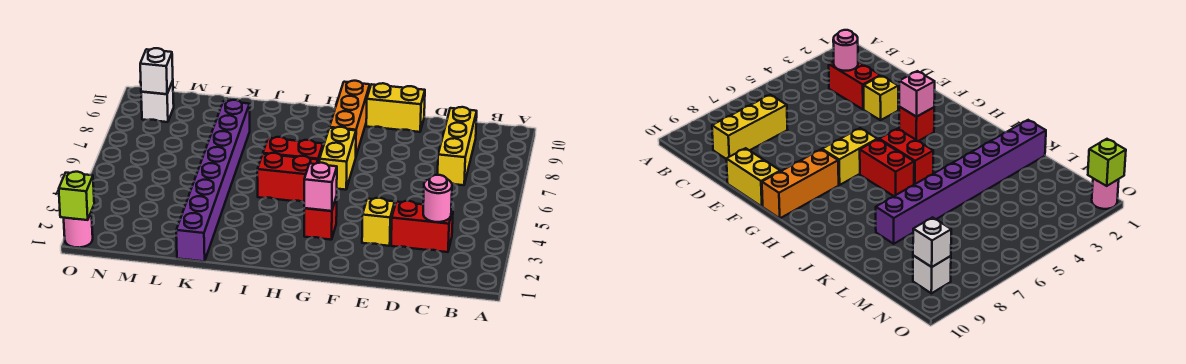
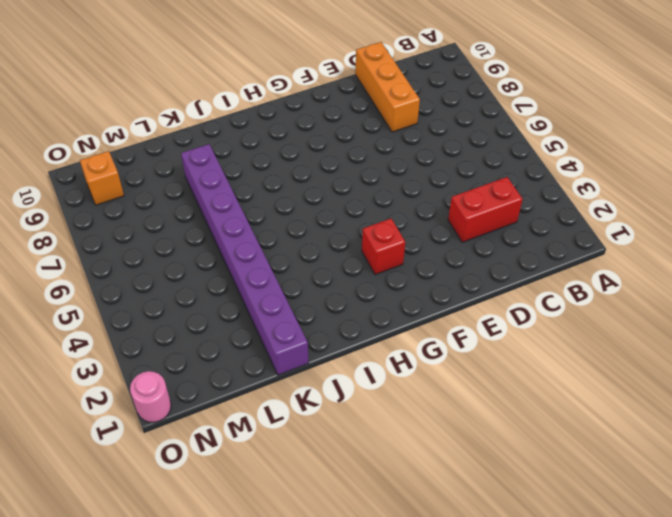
orange brick D8:D10 level 1 -> orange brick G8:G10 level 1
orange brick N9 level 1 -> white brick N9 level 1
none -> yellow brick C7:C9 level 1
none -> yellow brick E3 level 1
none -> yellow brick E10:F10 level 1

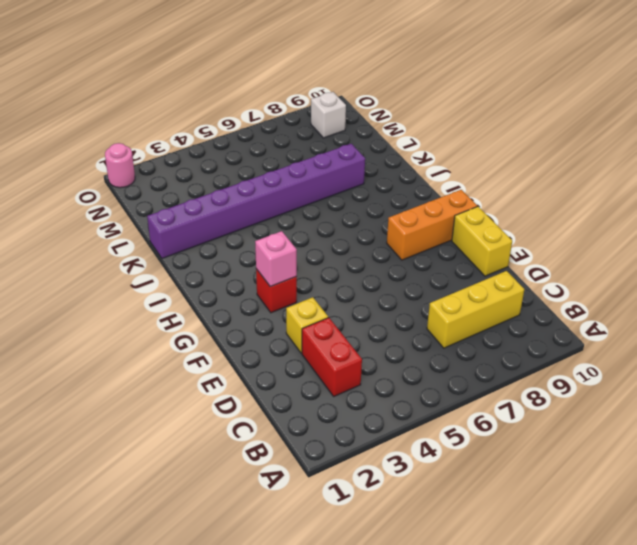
none -> yellow brick G6:G7 level 1
none -> red brick H5:I5 level 1
none -> red brick H6:I6 level 1

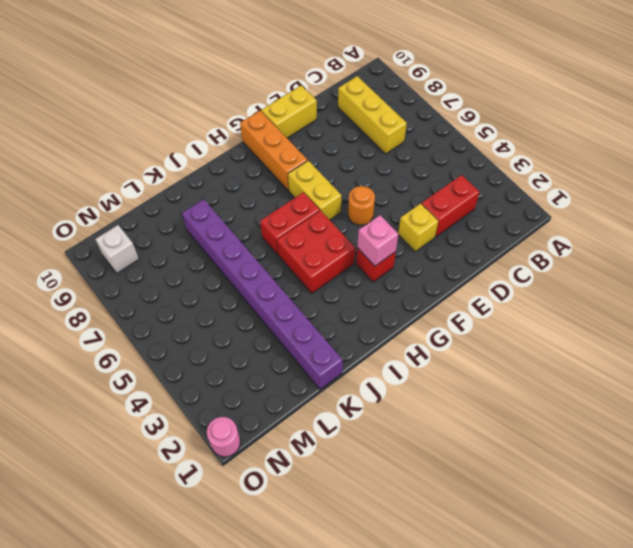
orange round brick F5 level 1 -> none
red brick H4:I5 level 1 -> red brick H5:I5 level 1
none -> pink round brick C3 level 2
none -> white brick N9 level 2
none -> lime brick O1 level 2

